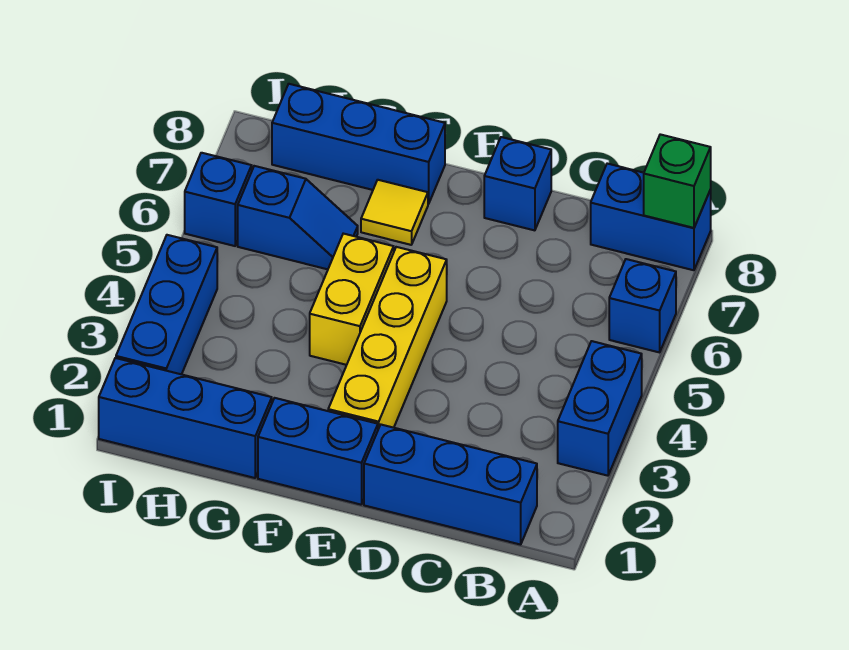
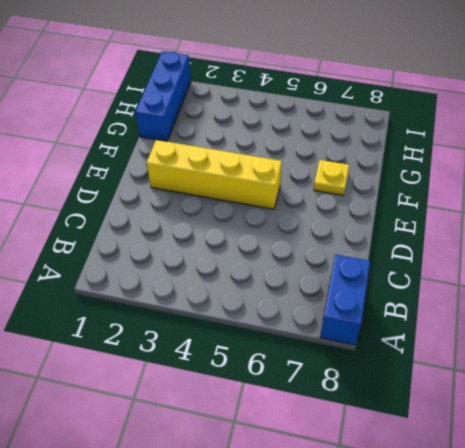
yellow plate F7 level 1 -> yellow tile F7 level 1
none -> blue brick A3:A4 level 1
none -> blue brick A6 level 1
none -> blue brick B1:D1 level 1

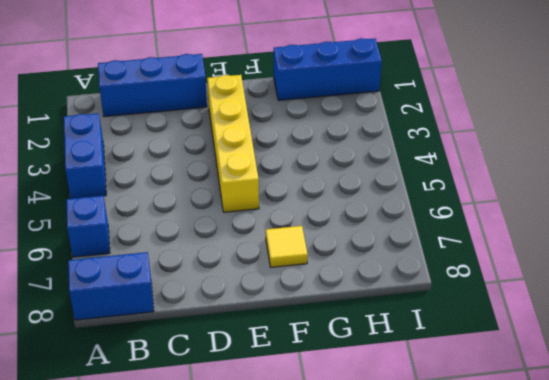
none -> blue brick D8 level 1
none -> blue brick E1:F1 level 1
none -> yellow brick F4:F5 level 1

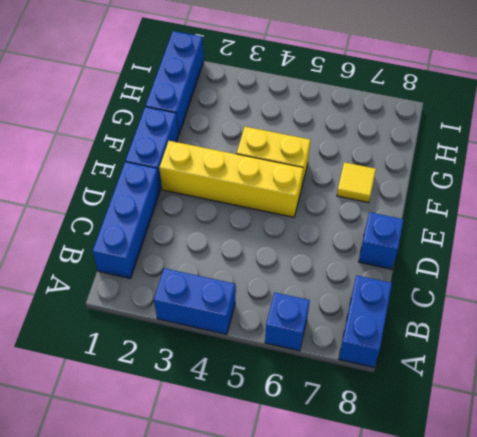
none -> blue brick F8:H8 level 1
none -> blue slope G6:H6 level 1 top H
none -> blue brick I2:I4 level 1

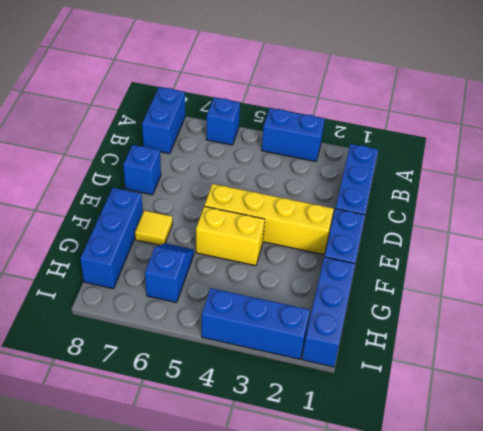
none -> blue brick I6 level 1
none -> green brick A8 level 2

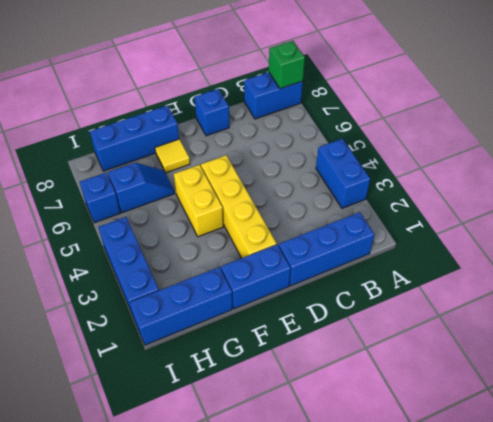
none -> blue brick A6 level 1

